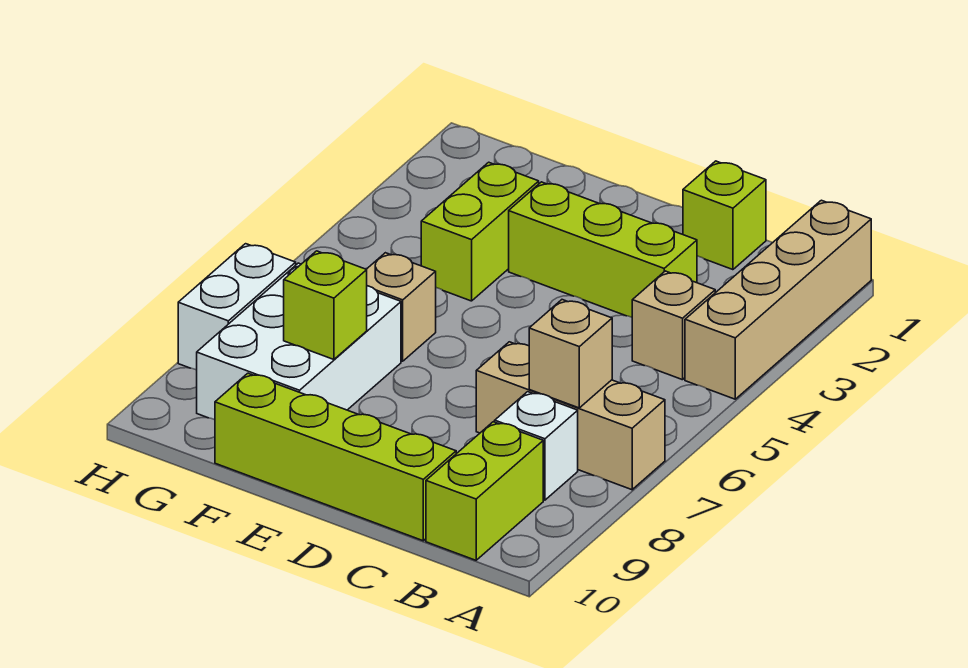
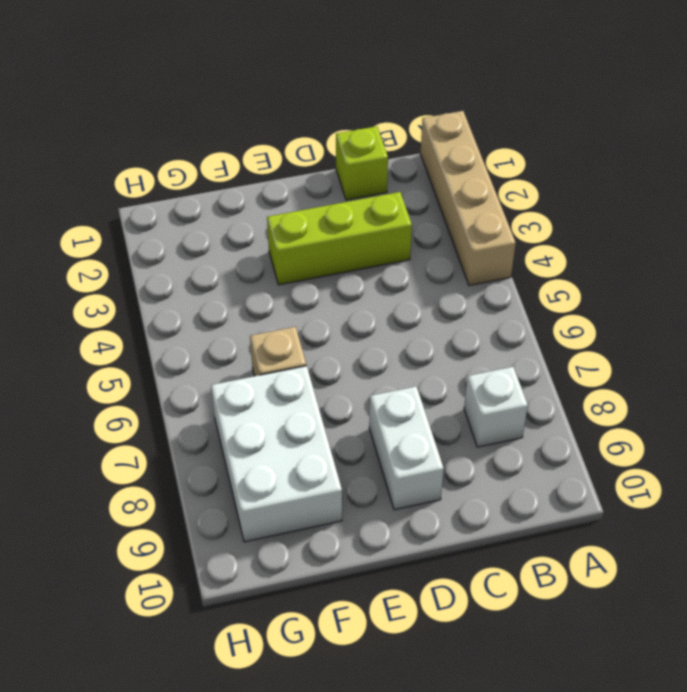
white brick D8:D9 level 1 -> white brick H7:H8 level 1
none -> tan brick A7:C7 level 1
none -> tan brick B4 level 1
none -> lime brick B9:B10 level 1

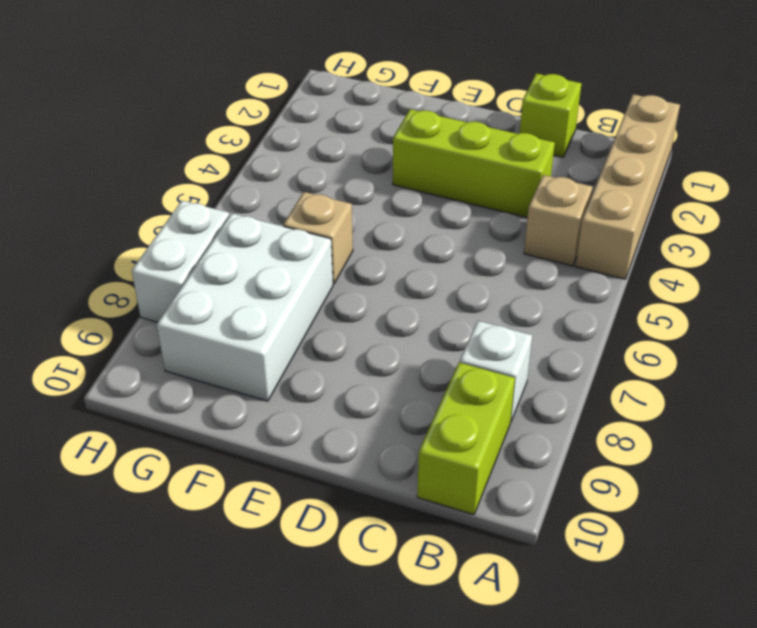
none -> tan brick A7:C7 level 1
none -> lime brick C10:F10 level 1
none -> lime brick F3:F4 level 1

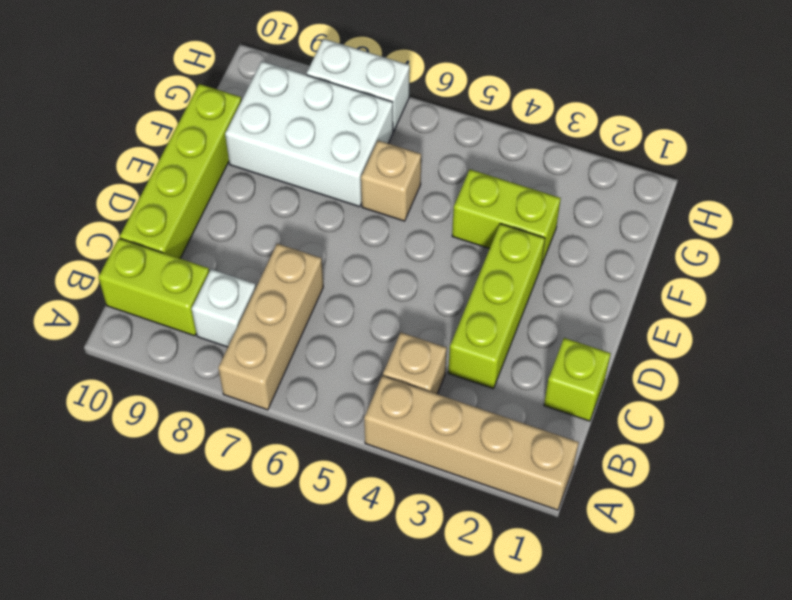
none -> tan brick B7 level 2
none -> lime brick F8 level 2

